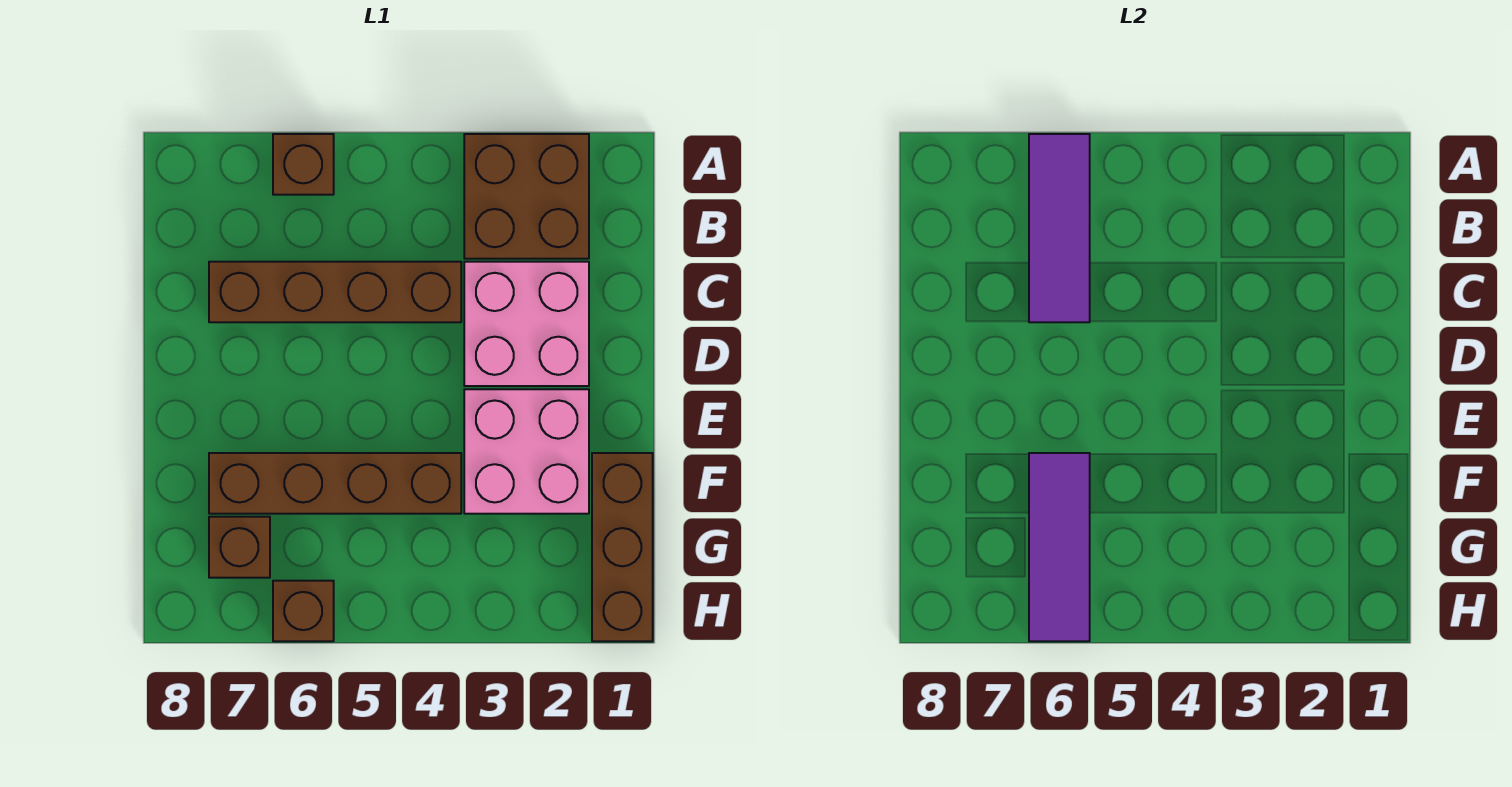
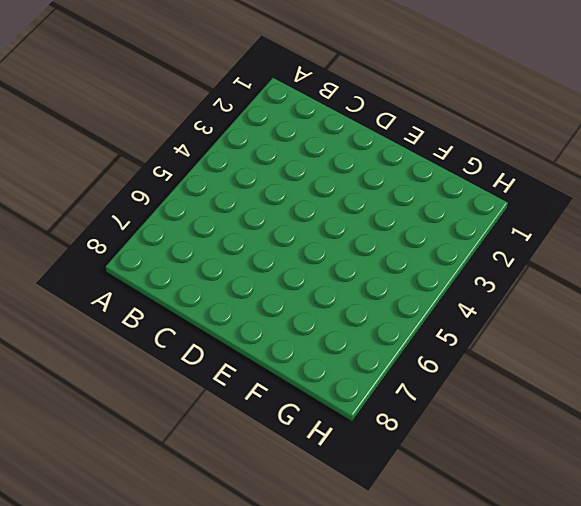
none -> brown brick A2:B3 level 1
none -> brown brick A6 level 1

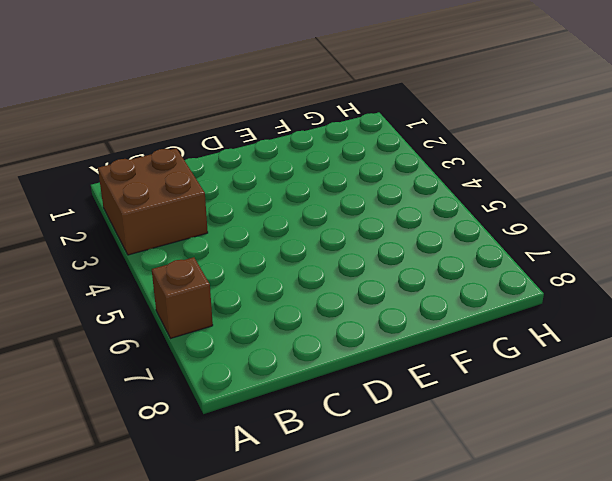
none -> pink brick C2:D3 level 1
none -> brown brick C4:C7 level 1

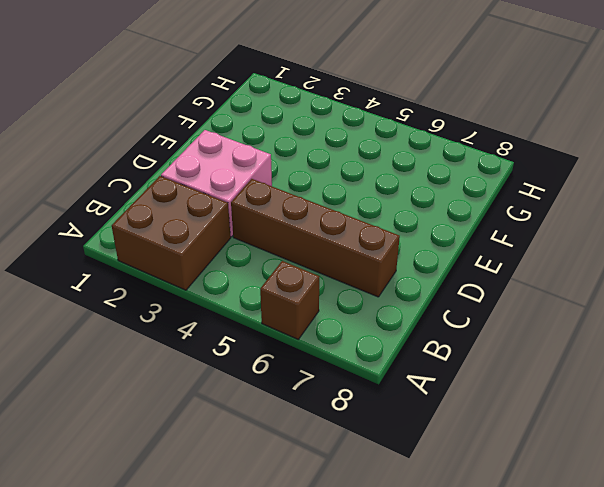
none -> pink brick E2:F3 level 1
none -> brown brick F1:H1 level 1

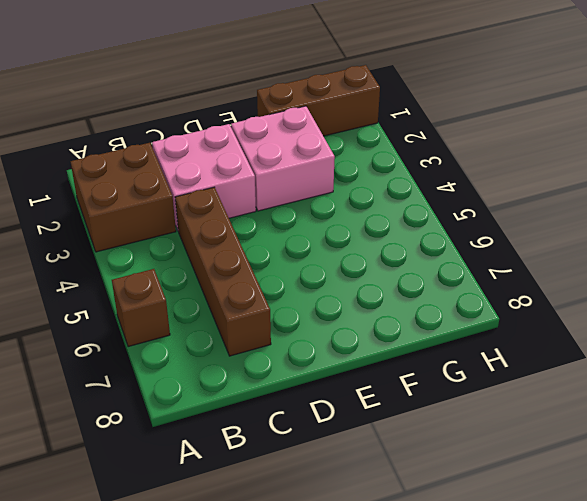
none -> brown brick F4:F7 level 1
none -> brown brick G7 level 1

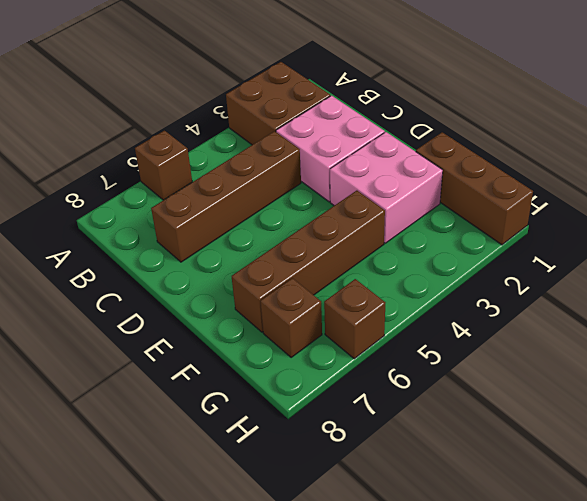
none -> purple tile A6:C6 level 2
none -> purple tile F6:H6 level 2

